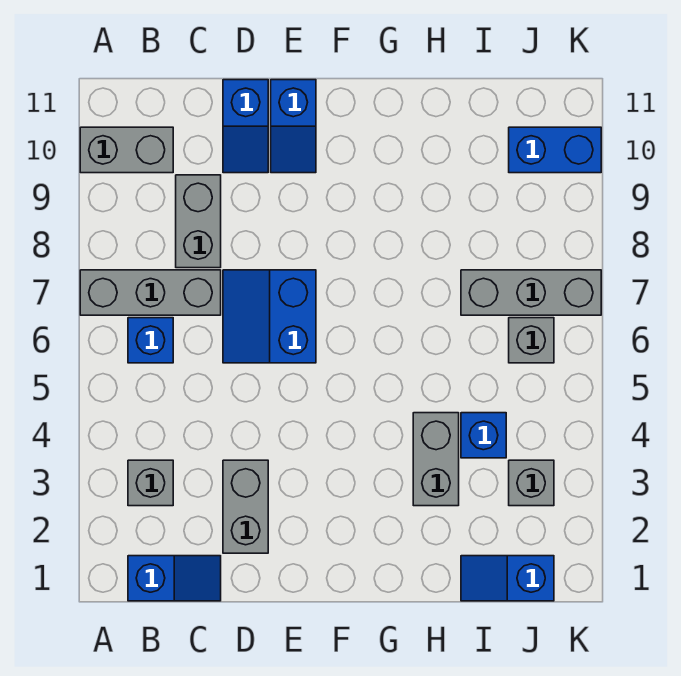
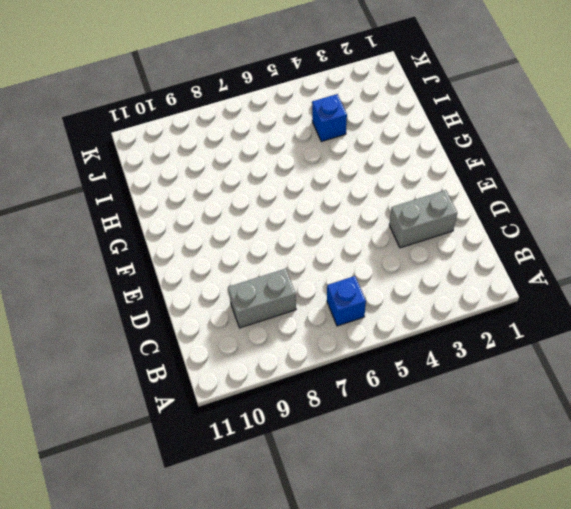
none -> grey brick A7:C7 level 1
none -> grey brick A10:B10 level 1
none -> blue slope B1:C1 level 1 top B

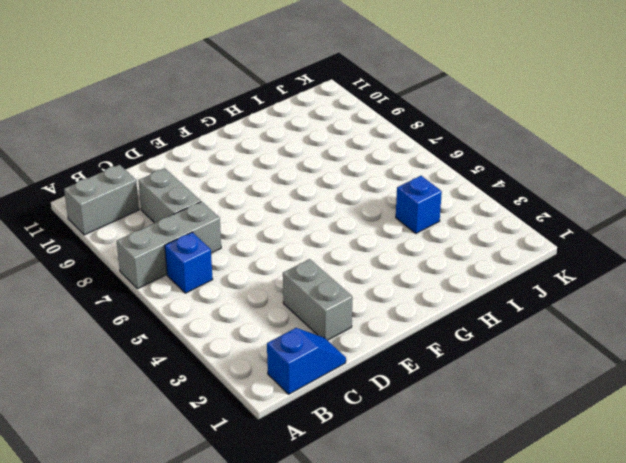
none -> grey brick B3 level 1
none -> blue slope D6:E7 level 1 top E
none -> blue slope D10:D11 level 1 top 11

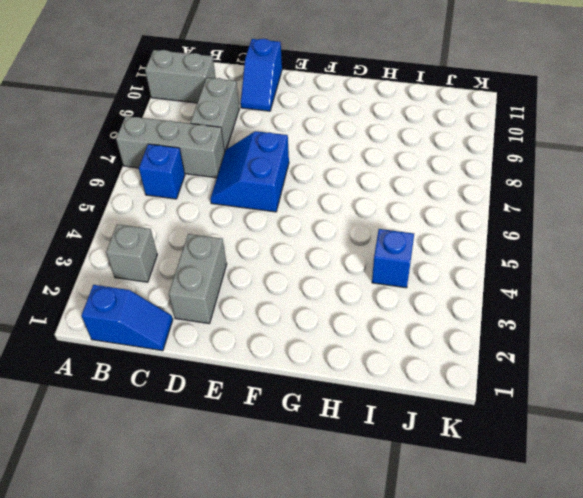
none -> blue slope E10:E11 level 1 top 11
none -> grey brick H3:H4 level 1
none -> blue slope I1:J1 level 1 top J

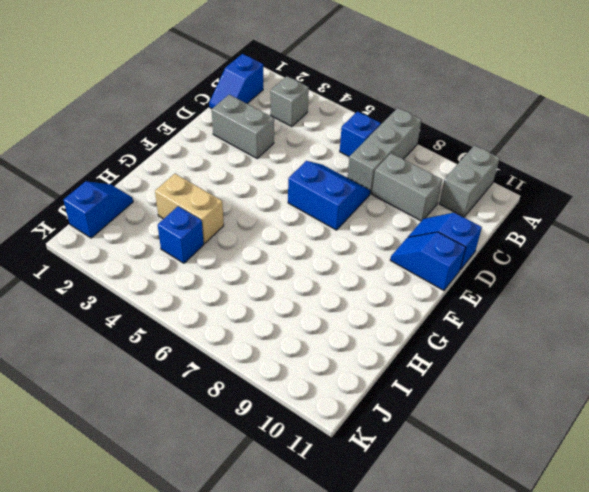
tan brick H3:H4 level 1 -> grey brick H3:H4 level 1
none -> grey brick I7:K7 level 1
none -> grey brick J3 level 1
none -> grey brick J6 level 1

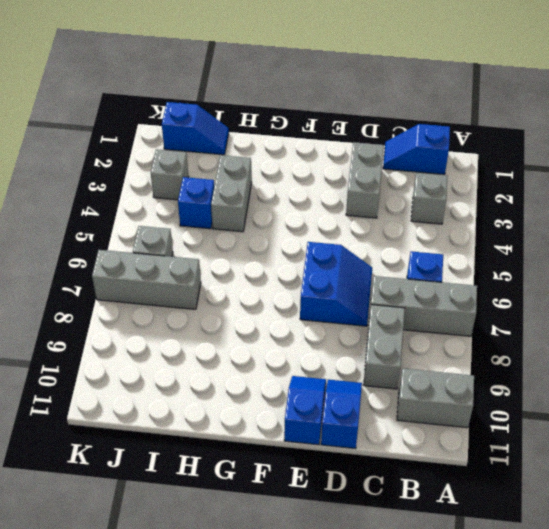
none -> blue brick J10:K10 level 1

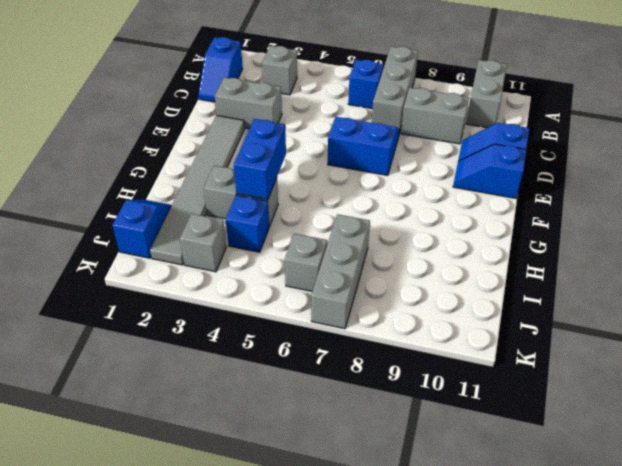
grey tile E2:J2 level 1 -> none
blue brick G4:H4 level 2 -> blue brick J10:K10 level 1

